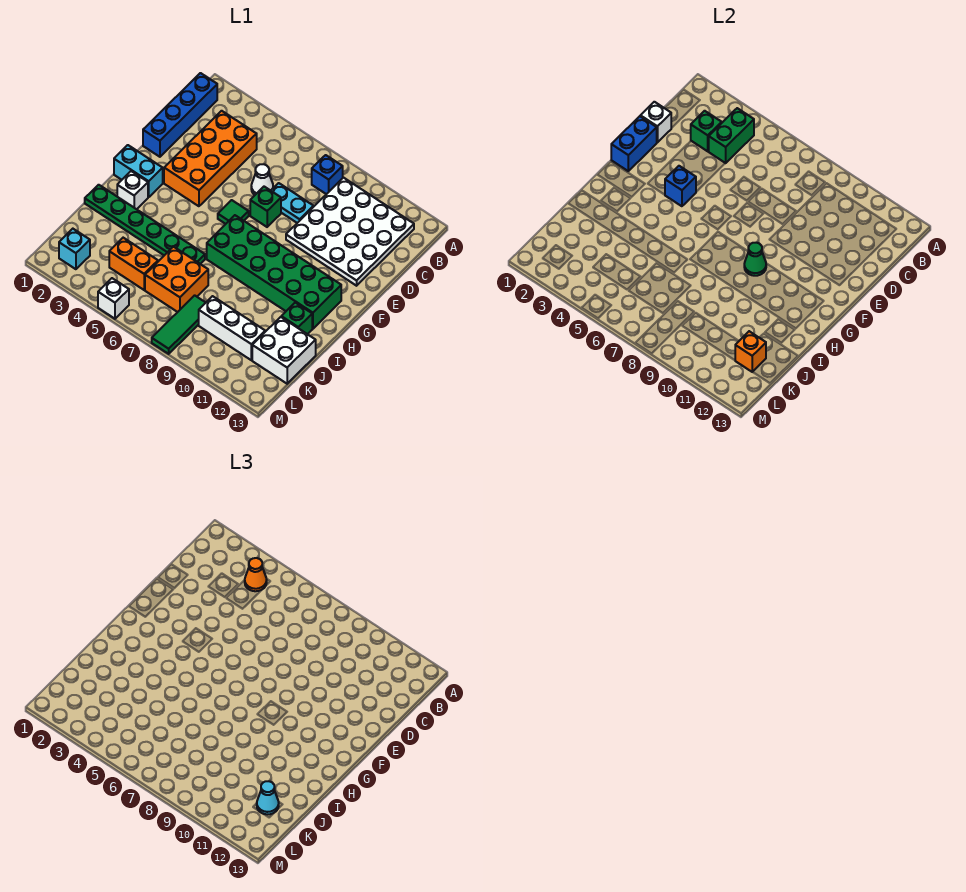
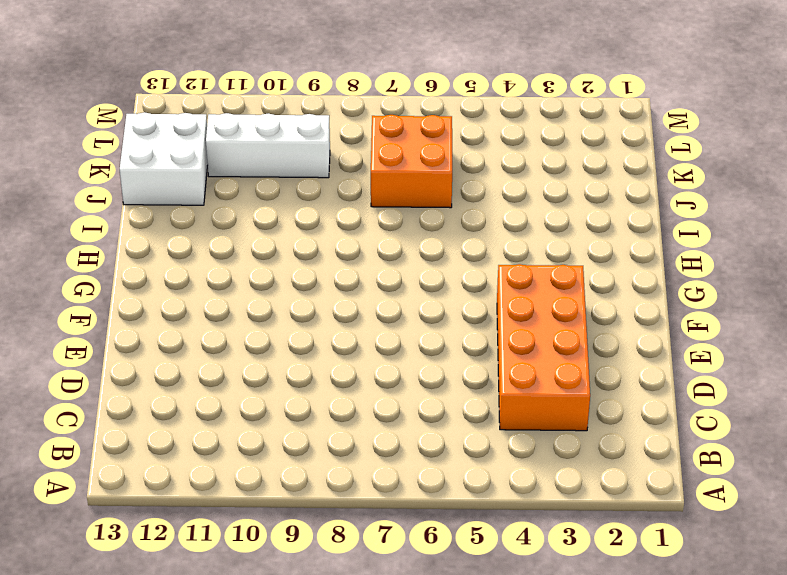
none -> blue brick B1:E1 level 1
none -> blue brick B8 level 1
none -> white plate B9:E12 level 1

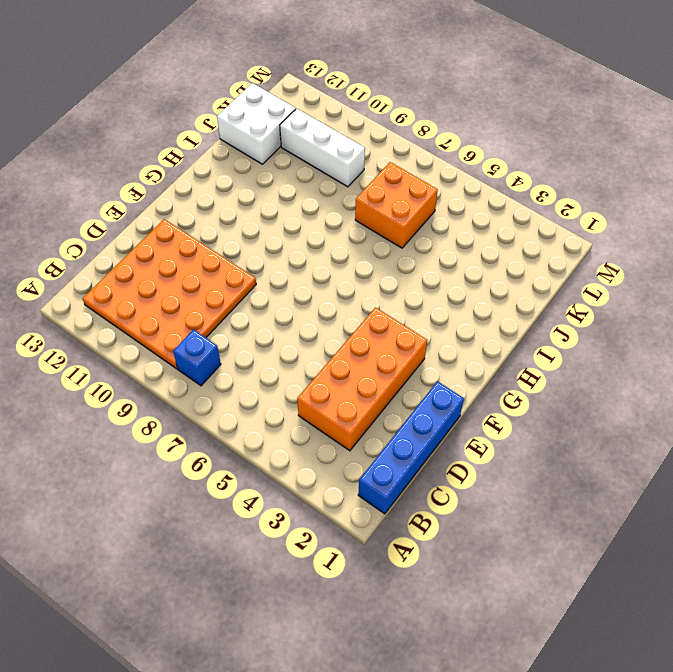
orange plate B9:E12 level 1 -> white plate B9:E12 level 1
none -> white cone D6 level 1
none -> cyan plate D7:D8 level 1
none -> green brick E7 level 1

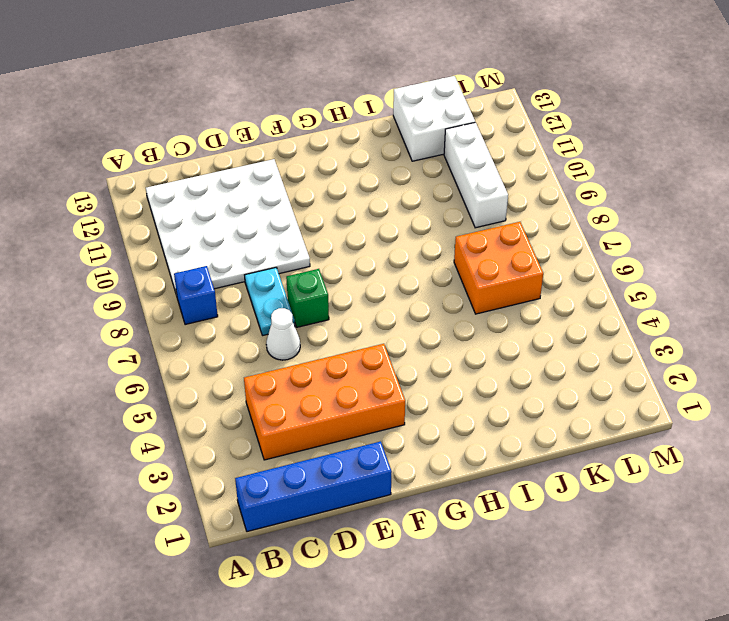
none -> green tile F6 level 1
none -> cyan brick G1:G2 level 1
none -> green brick G7:H12 level 1

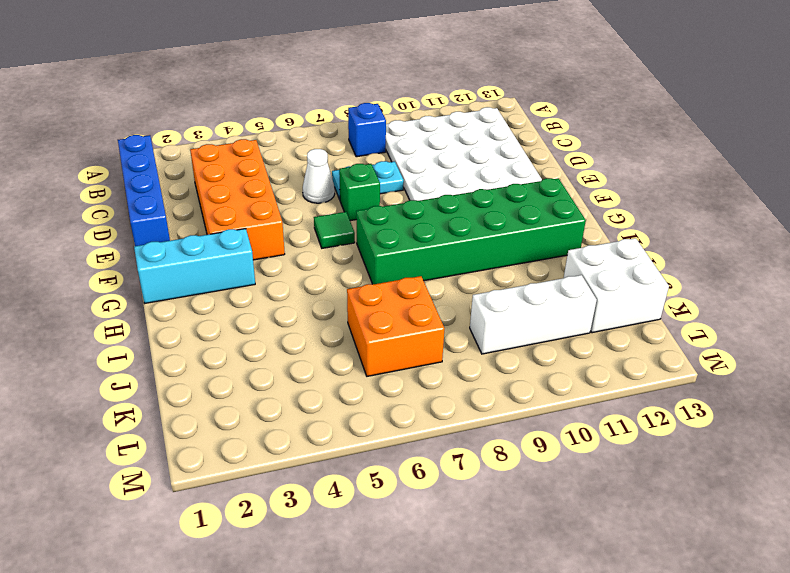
cyan brick G1:G3 level 1 -> cyan brick G1:G2 level 1
none -> white brick H2 level 1
none -> green plate I1:I6 level 1
none -> green brick I12 level 1

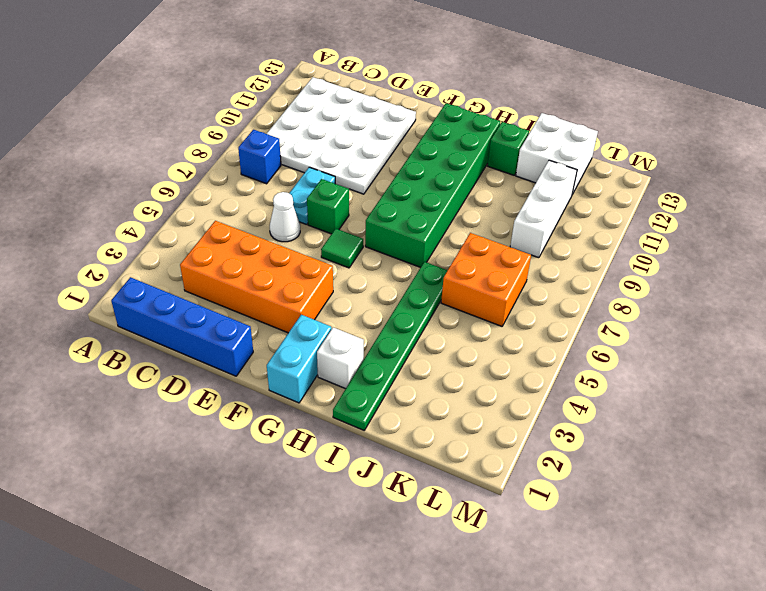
none -> orange brick K4:K5 level 1
none -> green tile K8:M8 level 1
none -> cyan brick L2 level 1

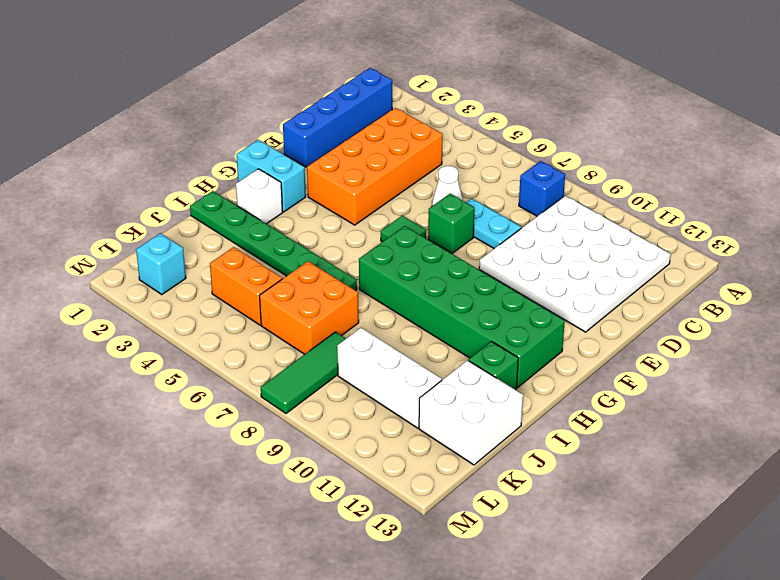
none -> white brick M5 level 1
none -> green brick B4:C4 level 2
none -> green brick C3 level 2

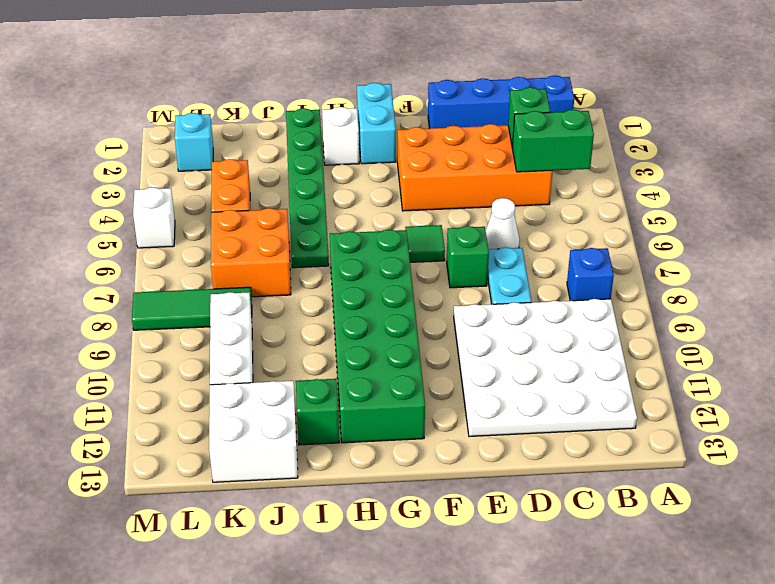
none -> white brick D1 level 2
none -> blue brick E1:F1 level 2
none -> blue brick F4 level 2

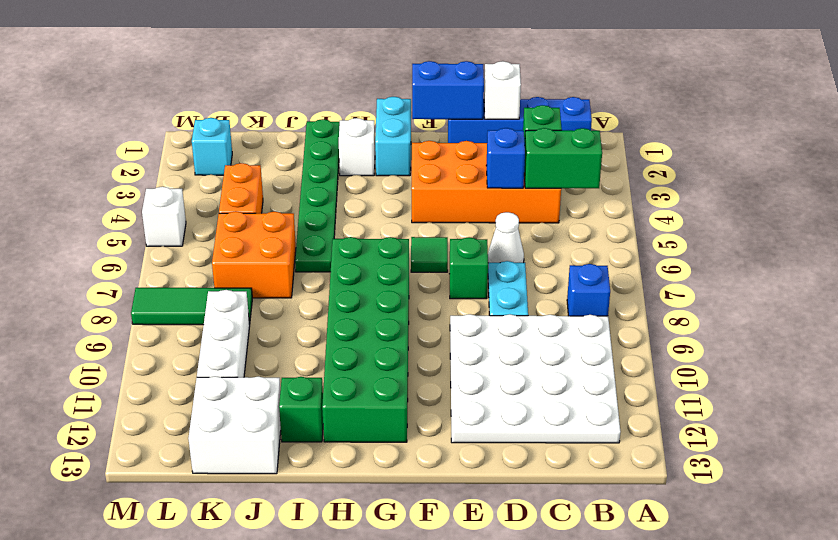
blue brick D4 level 2 -> blue brick F4 level 2
none -> green cone G9 level 2
none -> orange brick K12 level 2
none -> orange cone B4 level 3

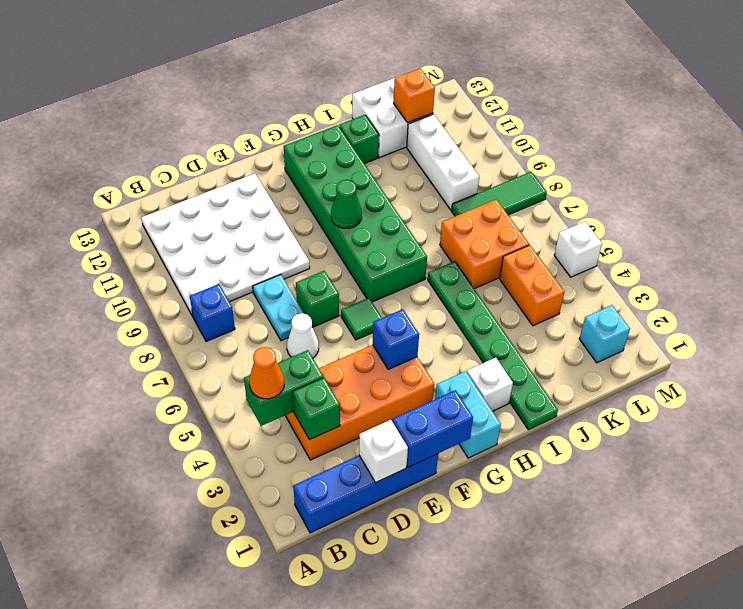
none -> cyan cone K12 level 3

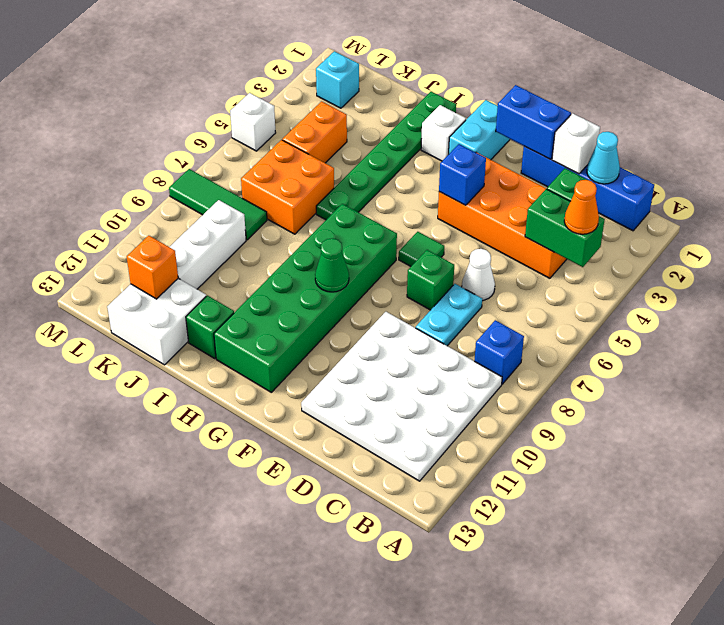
cyan cone C1 level 2 -> cyan cone K12 level 3

